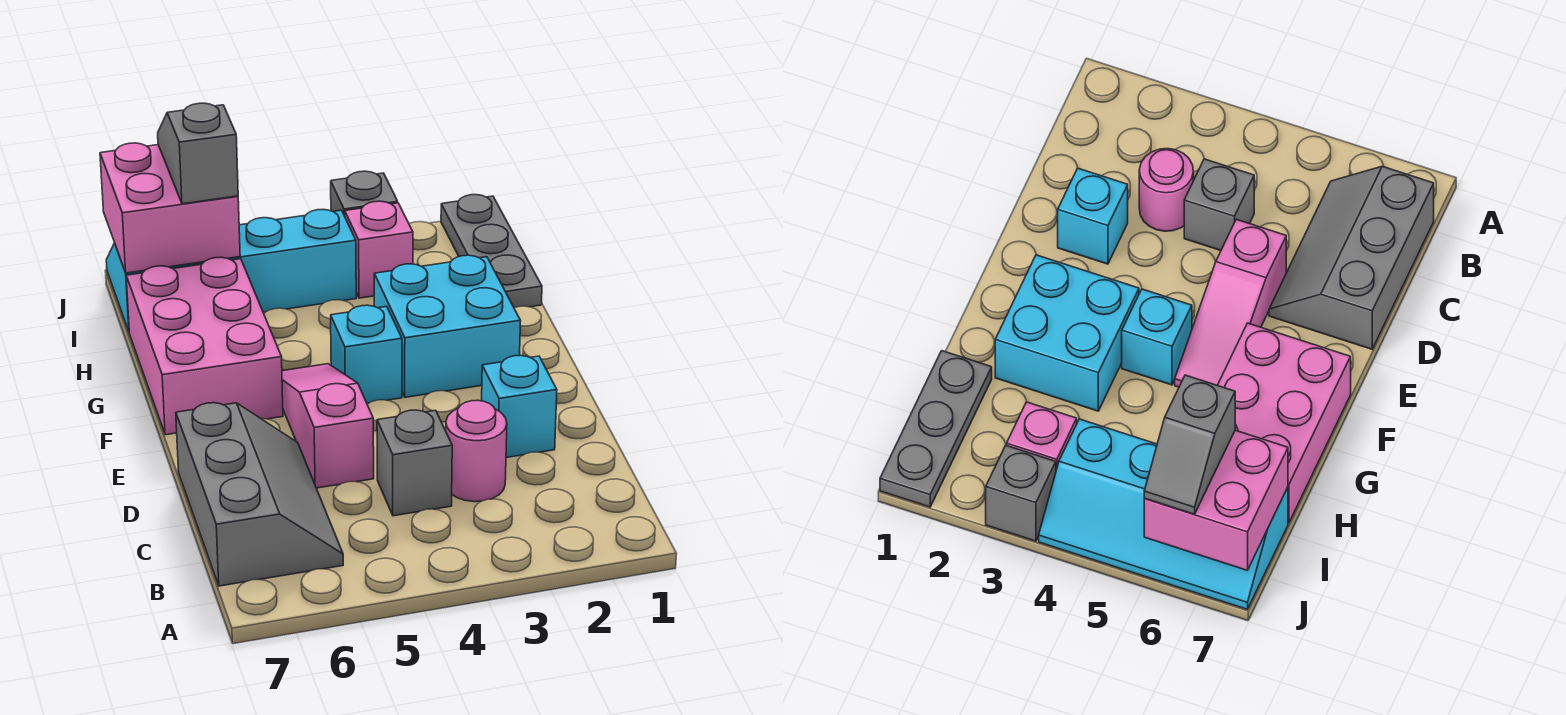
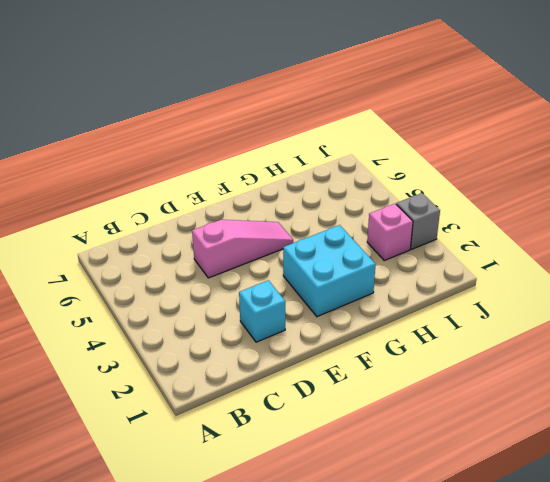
none -> grey slope B6:D7 level 1 top 7
none -> pink round brick C3 level 1
none -> grey brick C4 level 1

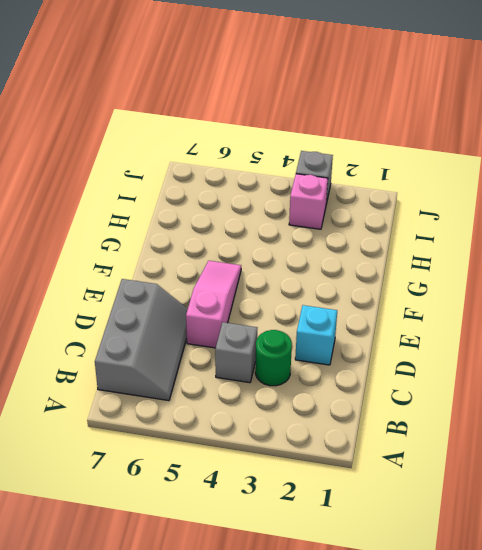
green round brick C3 level 1 -> pink round brick C3 level 1
none -> cyan brick F2:G3 level 1
none -> cyan brick F4 level 1
none -> pink brick F6:H7 level 1

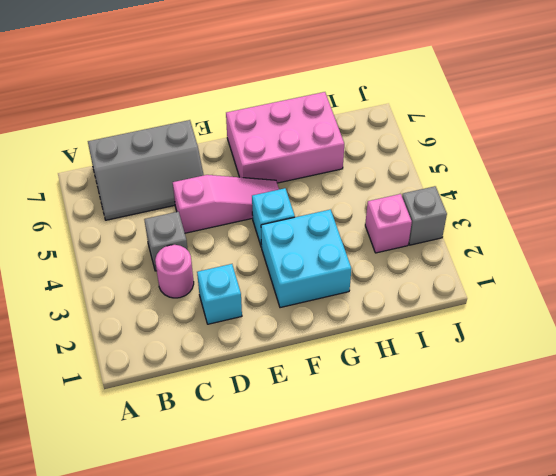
none -> grey plate H1:J1 level 1
none -> cyan slope I4:J7 level 1 top I
none -> pink brick I6:J7 level 2

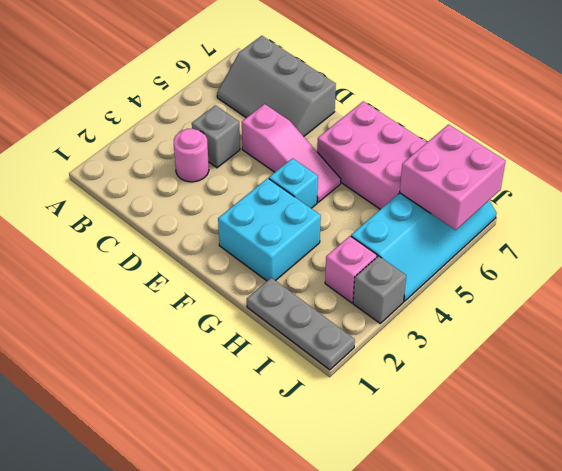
none -> cyan brick D2 level 1
none -> grey slope I6:J6 level 3 top I

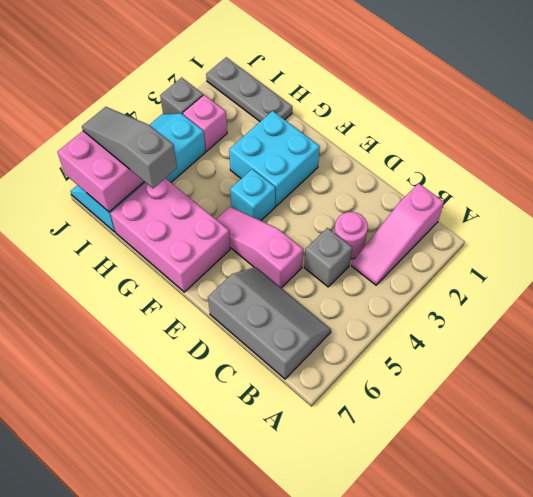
pink slope B1:B3 level 1 top 1 -> none
grey slope H6:J6 level 3 top H -> grey slope I6:J6 level 3 top I
none -> cyan brick D2 level 1

